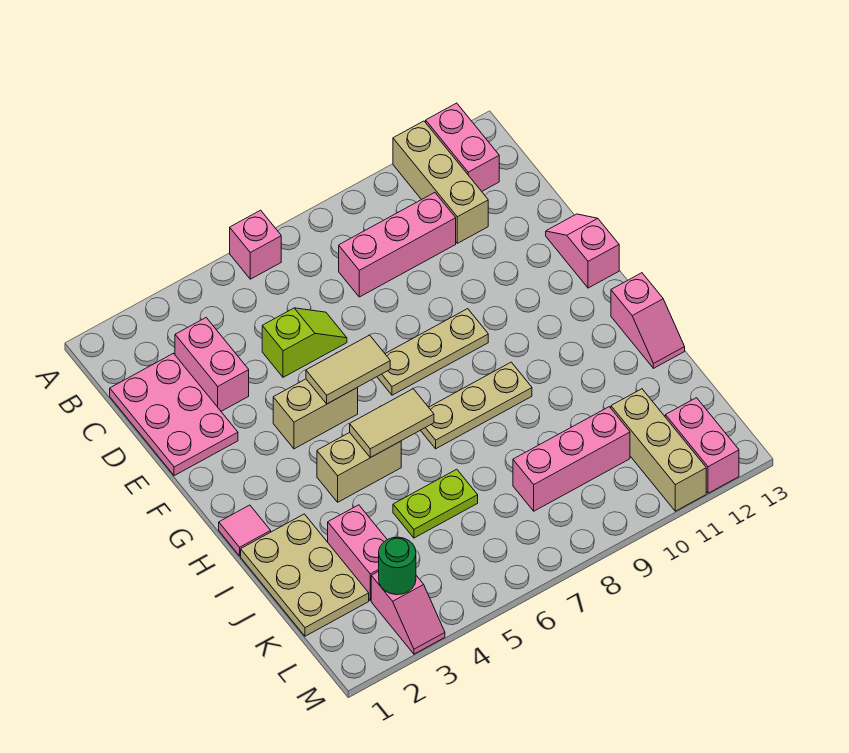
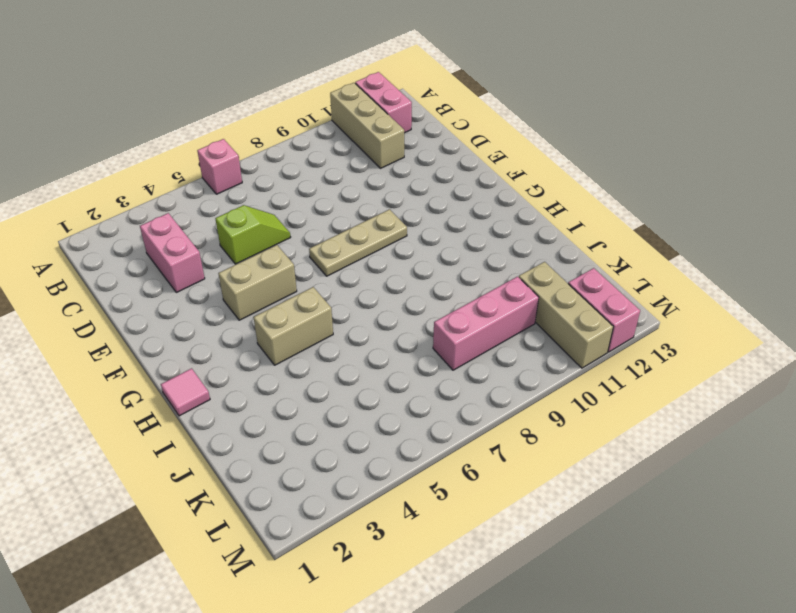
none -> pink plate C1:E2 level 1
none -> pink brick C8:C10 level 1
none -> pink slope E13:F13 level 1 top F

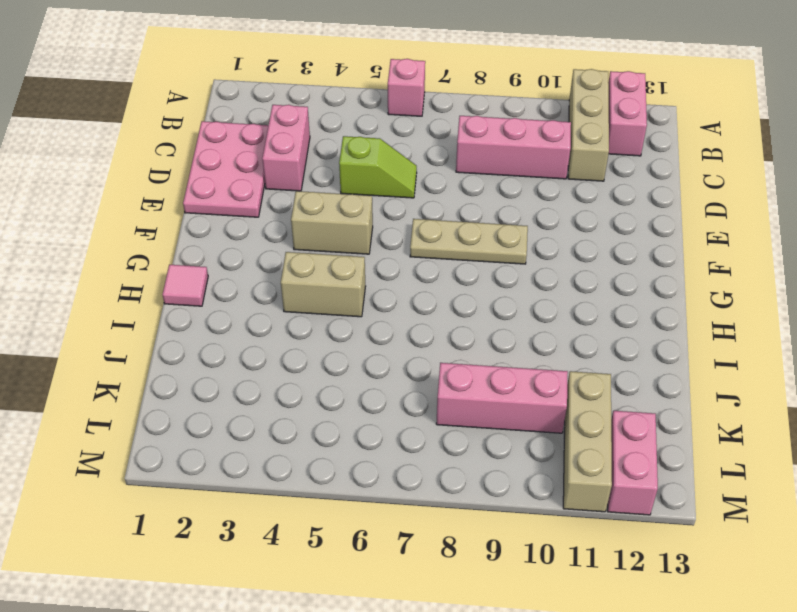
none -> pink slope E13:F13 level 1 top F
none -> tan plate H7:H9 level 1
none -> pink slope H13:I13 level 1 top H

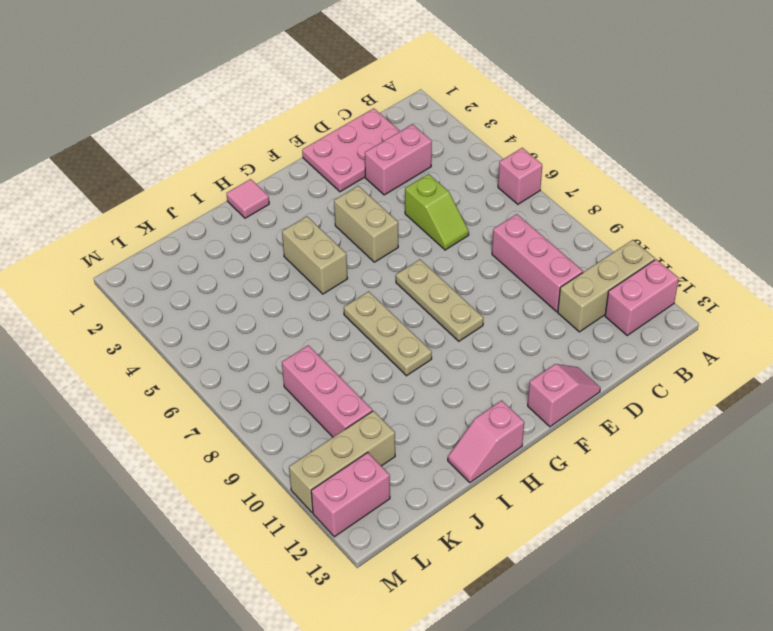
none -> tan plate I1:K2 level 1
none -> pink brick J3:K3 level 1
none -> lime plate J5:J6 level 1

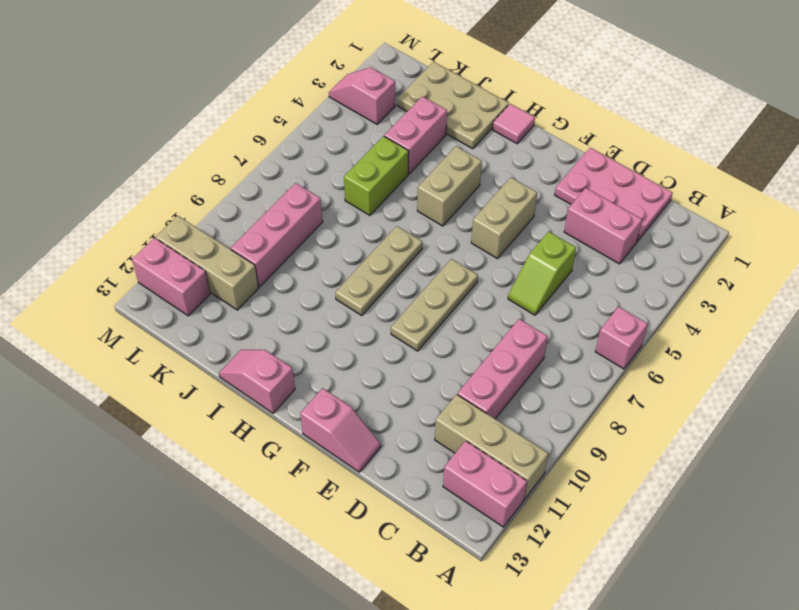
pink brick J3:J4 level 1 -> pink brick J3:K3 level 1
lime brick J5:J6 level 1 -> lime plate J5:J6 level 1
none -> tan tile F5:F6 level 2
none -> tan tile H5:H6 level 2
none -> green round brick L3 level 2

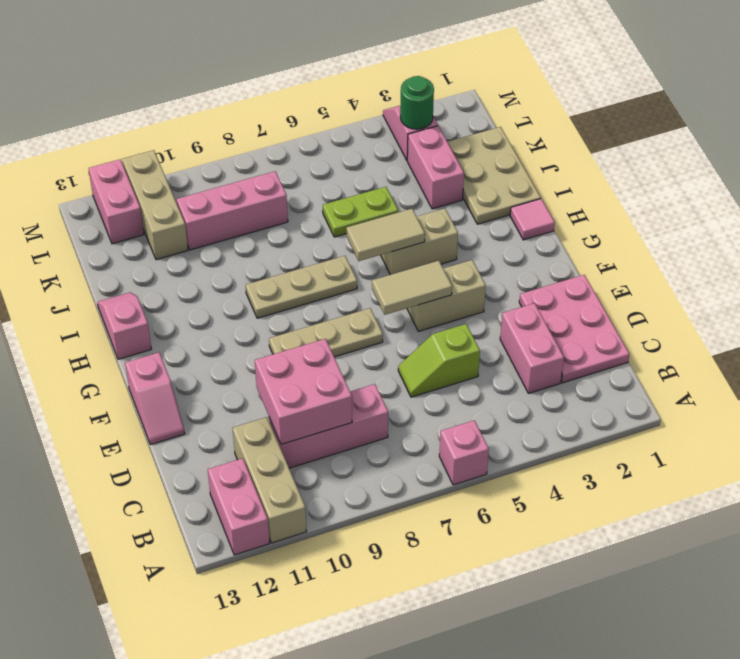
pink brick C9:D10 level 2 -> none

